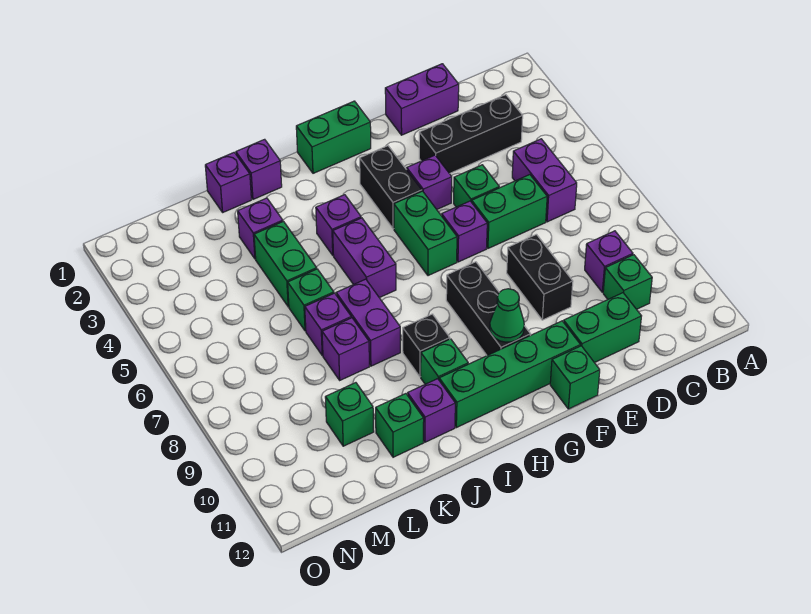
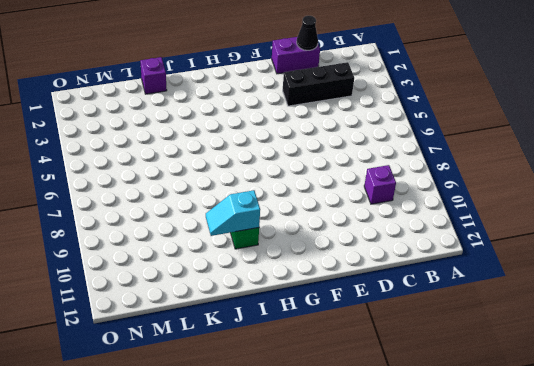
black cone D1 level 2 -> none
cyan slope I10:J10 level 2 top I -> none
none -> purple brick C5:C6 level 1
none -> green brick C10 level 1
none -> green brick D6:E6 level 1
none -> green brick D11:E11 level 1

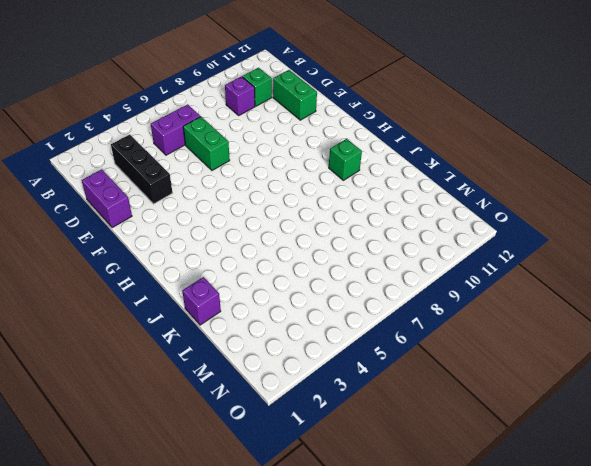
none -> green brick E5 level 1
none -> black brick E8:E9 level 1
none -> purple brick F4 level 1
none -> purple brick F6 level 1

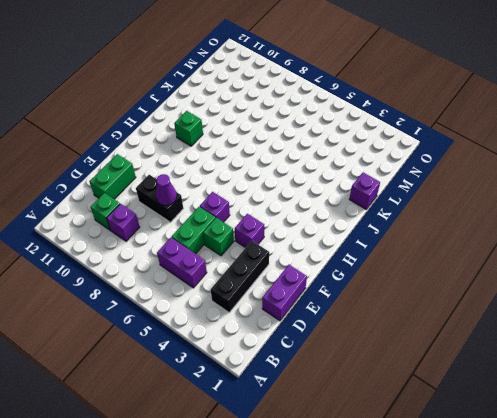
purple cone E8 level 2 -> none
none -> green brick F11:I11 level 1
none -> green brick F12 level 1
none -> green brick G1:H1 level 1
none -> black brick G3:G4 level 1

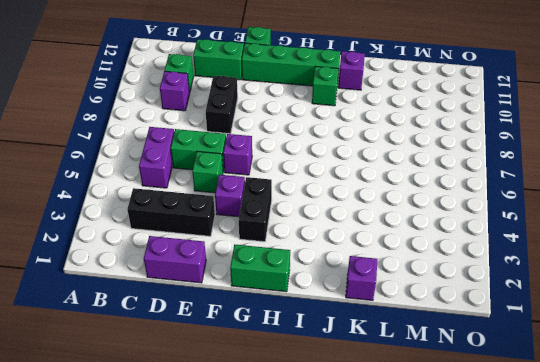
none -> green brick G5:G6 level 1
none -> black brick G8:G10 level 1
none -> purple brick I4 level 1
none -> purple brick I5:I6 level 1

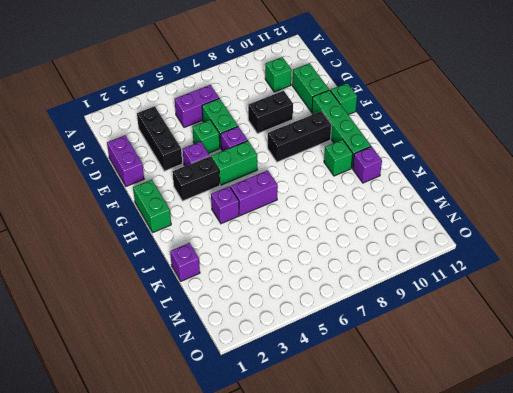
none -> purple brick C9 level 1
none -> black brick I9 level 1
none -> purple brick J1 level 1
none -> purple brick J7:J8 level 1

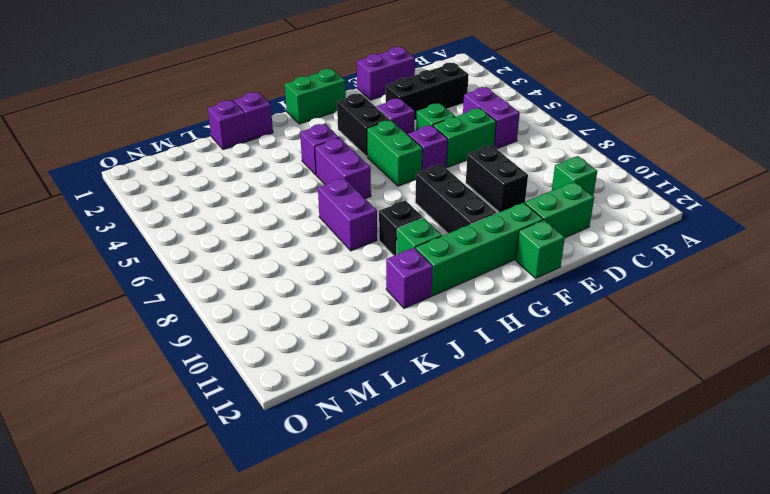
none -> purple brick C9 level 1
none -> purple brick K3 level 1
none -> green brick K4:K5 level 1
none -> green brick K6 level 1

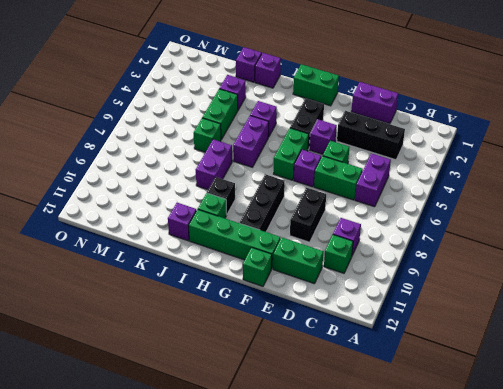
none -> purple brick K7 level 1
none -> purple brick K8 level 1
none -> green brick K11 level 1
none -> green brick L10 level 1

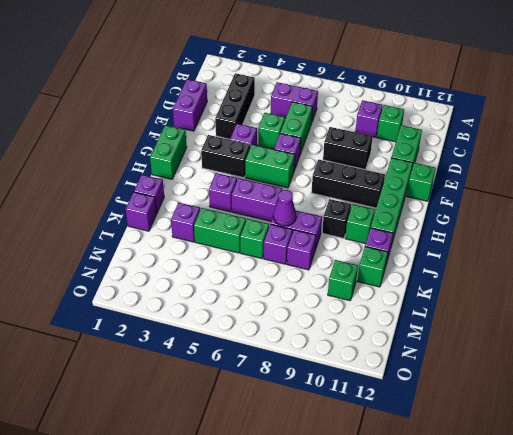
purple cone J7 level 2 -> none
none -> green cone G10 level 2

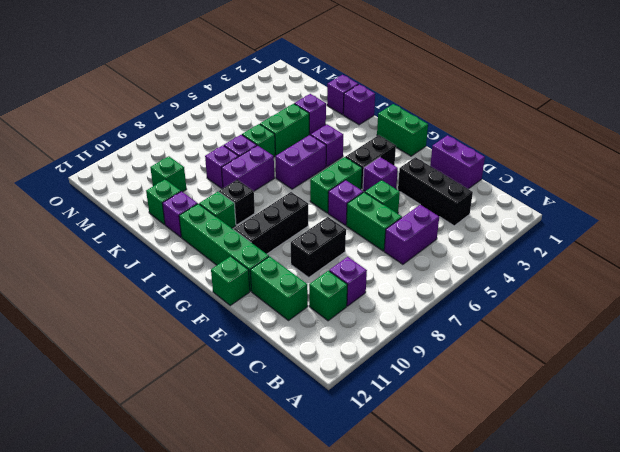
none -> green cone G10 level 2

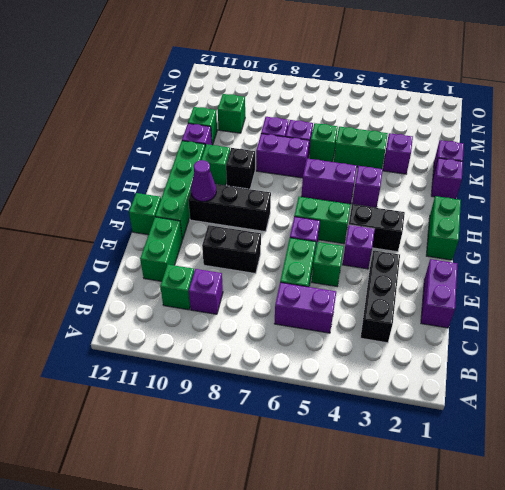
purple cone G10 level 2 -> green cone G10 level 2

